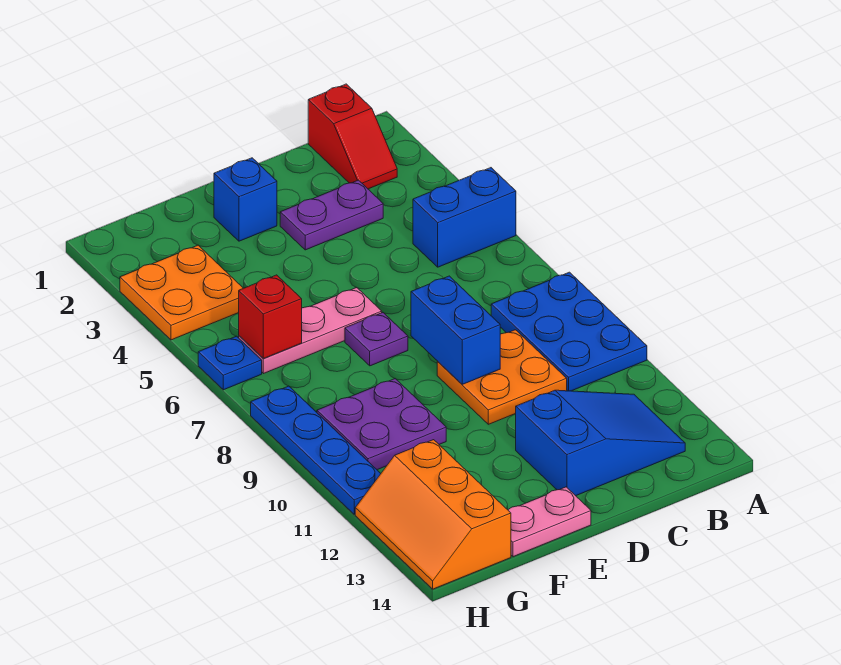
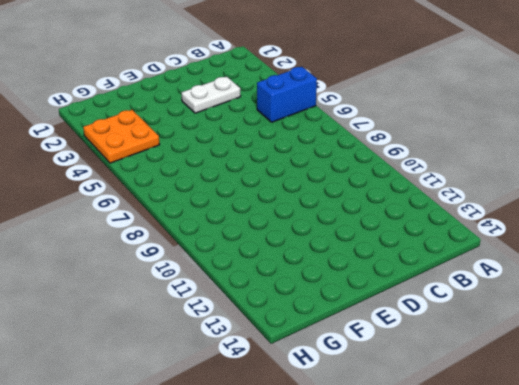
white plate C3:D3 level 1 -> purple plate C3:D3 level 1
none -> blue plate A8:B10 level 1
none -> red slope B1:B2 level 1 top 1
none -> blue slope B12:D13 level 1 top D

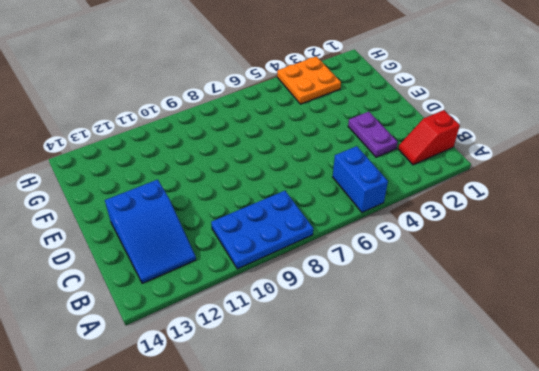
none -> orange plate C9:D10 level 1
none -> blue brick E2 level 1
none -> pink plate E6:G6 level 1

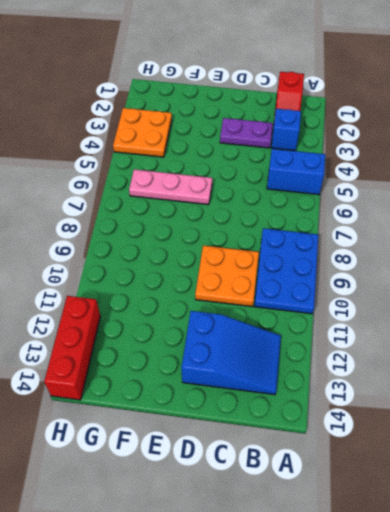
blue brick B3 level 1 -> blue brick E2 level 1
red brick H12:H14 level 1 -> orange slope G12:H14 level 1 top G
none -> purple plate E7 level 1
none -> pink plate E14:F14 level 1
none -> purple plate F9:G10 level 1

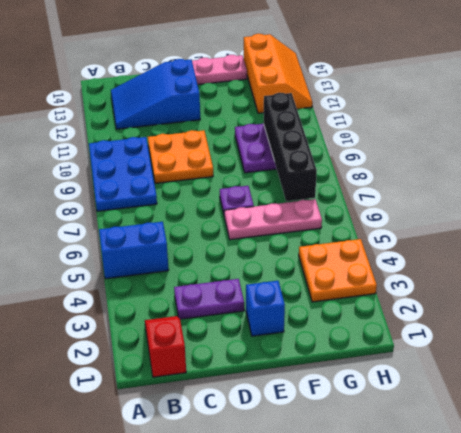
black brick G7:G10 level 2 -> none
none -> blue plate H6 level 1
none -> blue plate H8:H11 level 1
none -> blue brick D8:D9 level 2

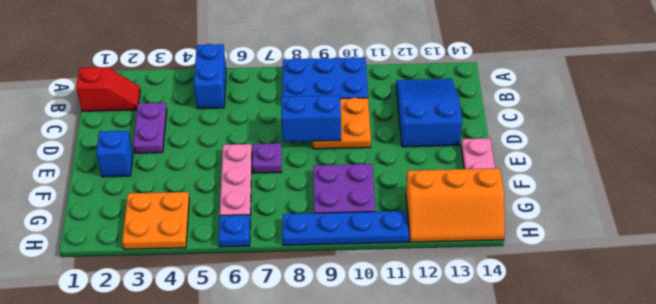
none -> red brick G6 level 2

